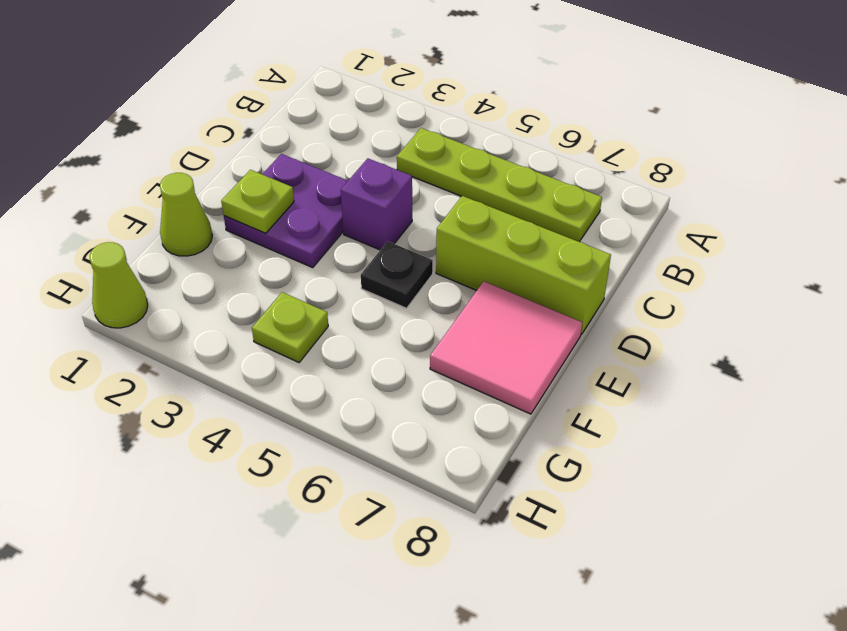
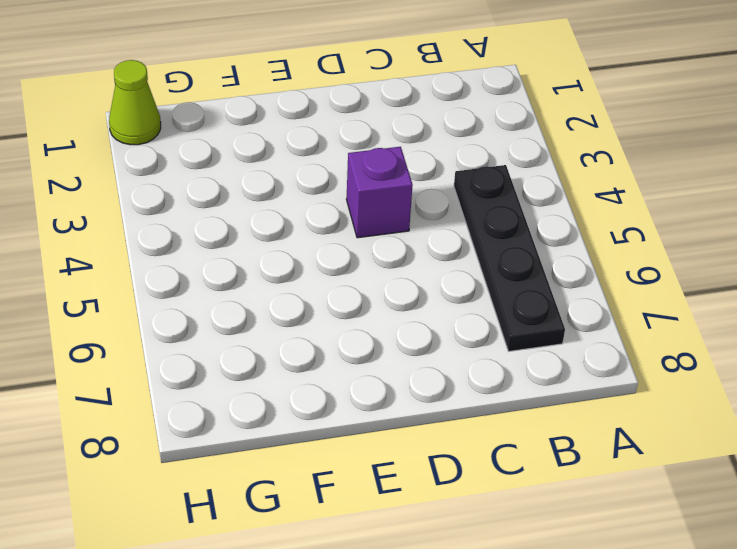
black plate B4:B7 level 1 -> lime plate B4:B7 level 1
none -> purple plate D2:E3 level 1
none -> lime brick D6:D8 level 1

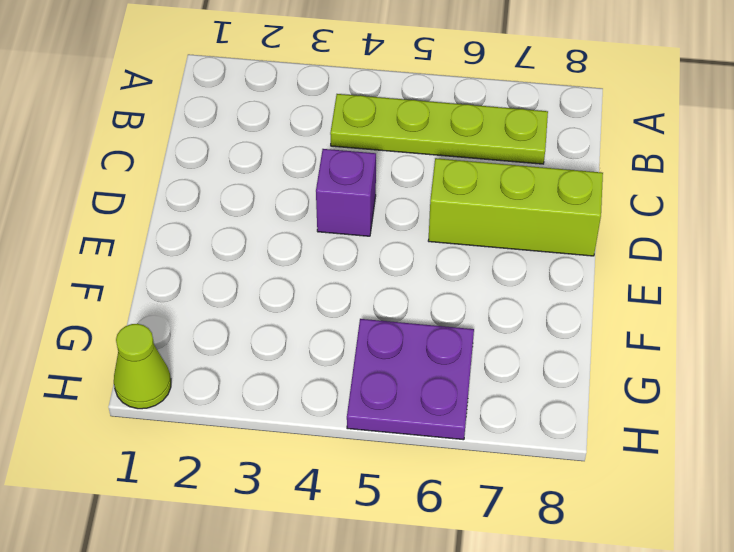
purple plate G5:H6 level 1 -> purple plate D2:E3 level 1
none -> black plate E5 level 1
none -> pink tile E7:F8 level 1

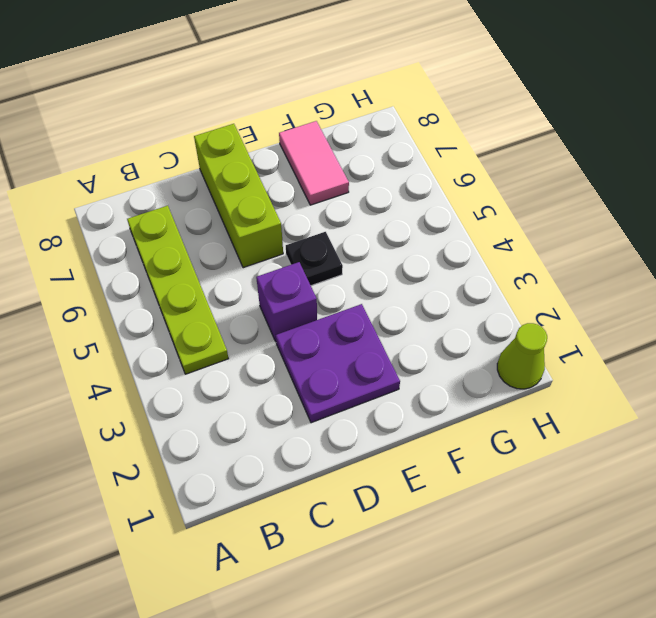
pink tile F7:F8 level 1 -> pink tile E7:F8 level 1
none -> lime cone F1 level 1
none -> lime plate G4 level 1

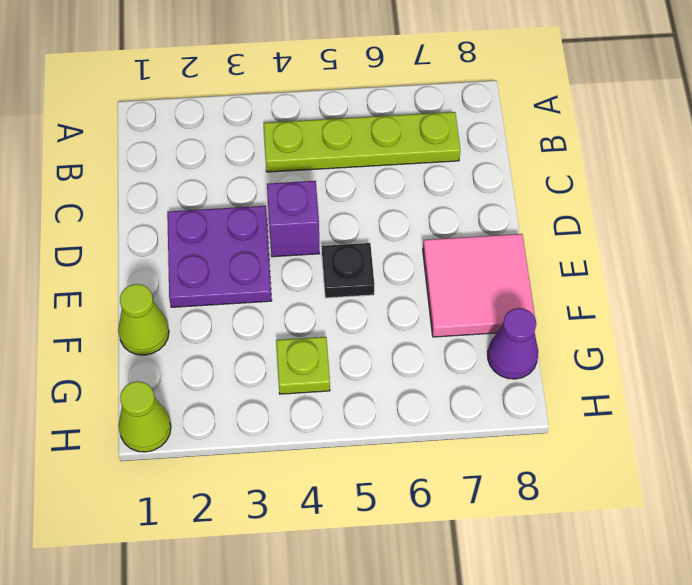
purple cone G8 level 1 -> none
none -> lime brick D6:D8 level 1
none -> lime plate E2 level 2

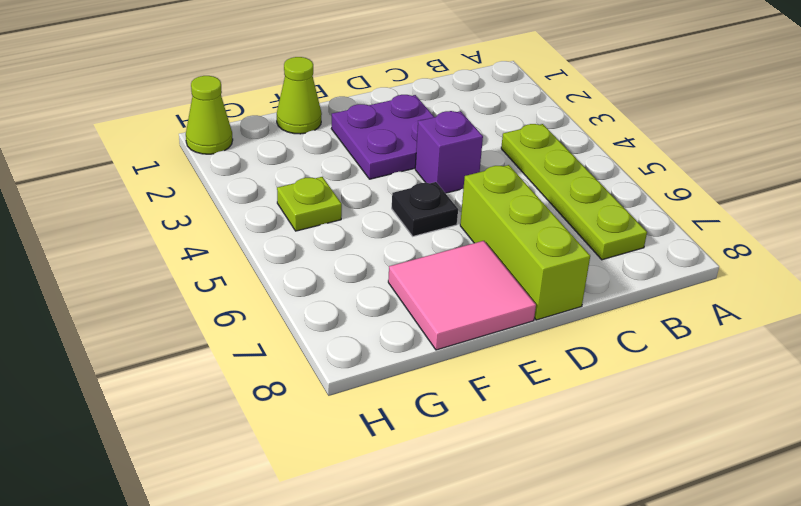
none -> lime plate E2 level 2

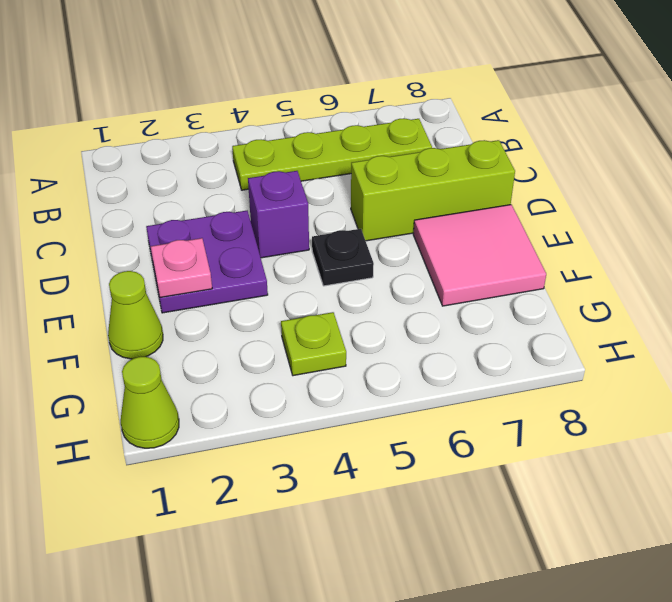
pink plate E2 level 2 -> lime plate E2 level 2

